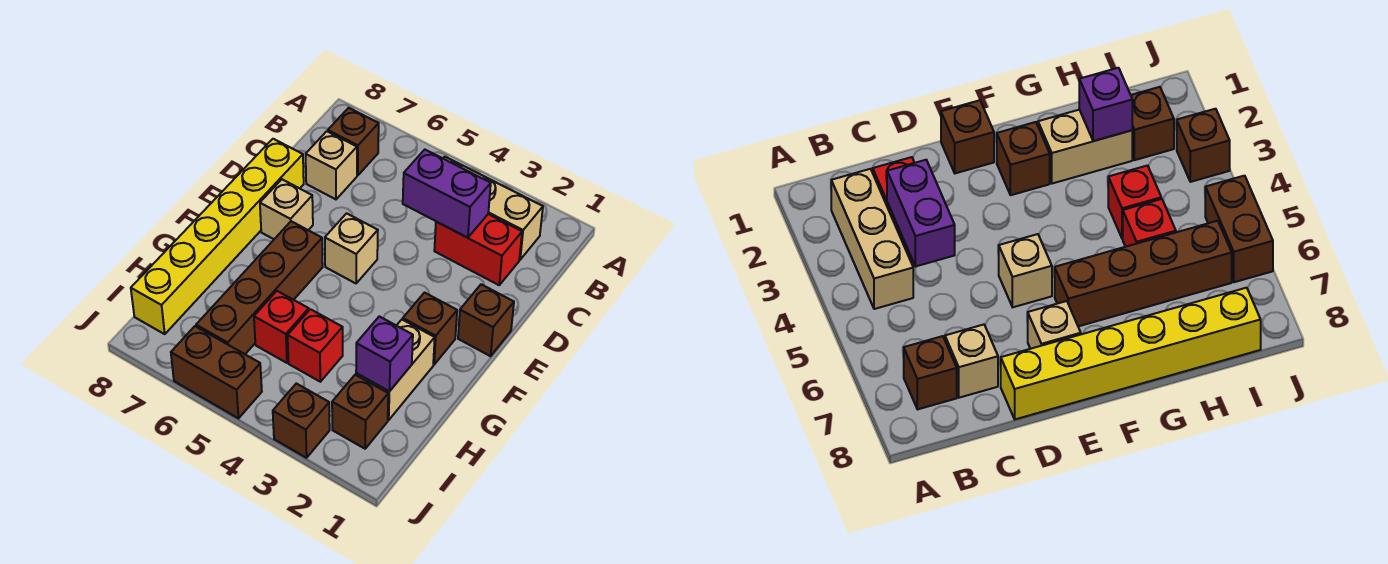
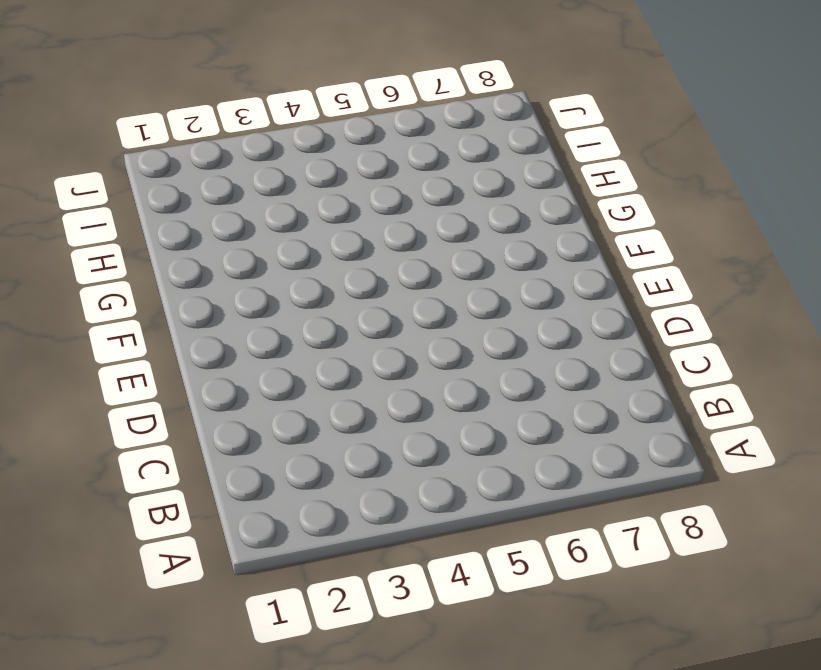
none -> tan brick B2:B4 level 1
none -> brown brick B7 level 1
none -> red brick C2:C3 level 1

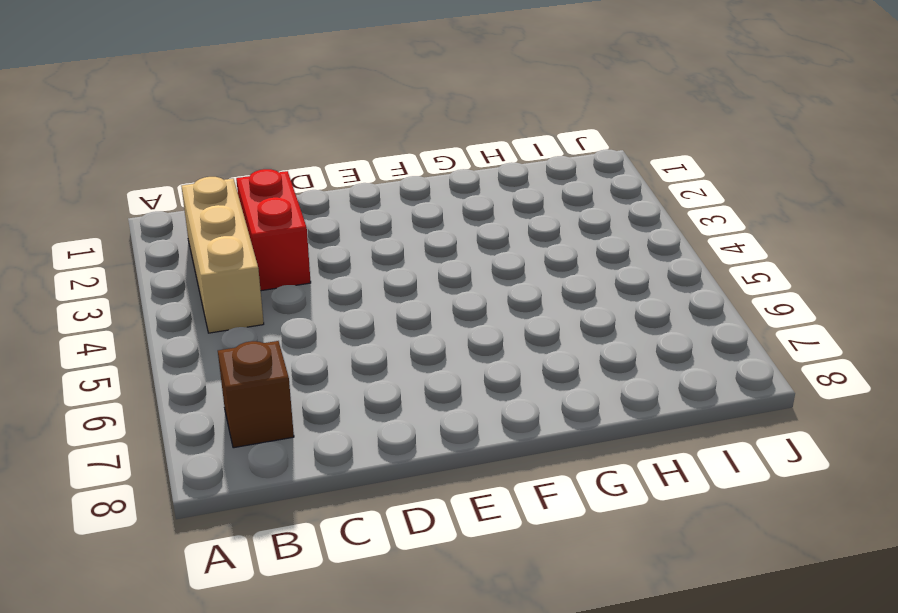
none -> tan brick C7 level 1
none -> yellow brick D8:I8 level 1
none -> brown brick E1 level 1

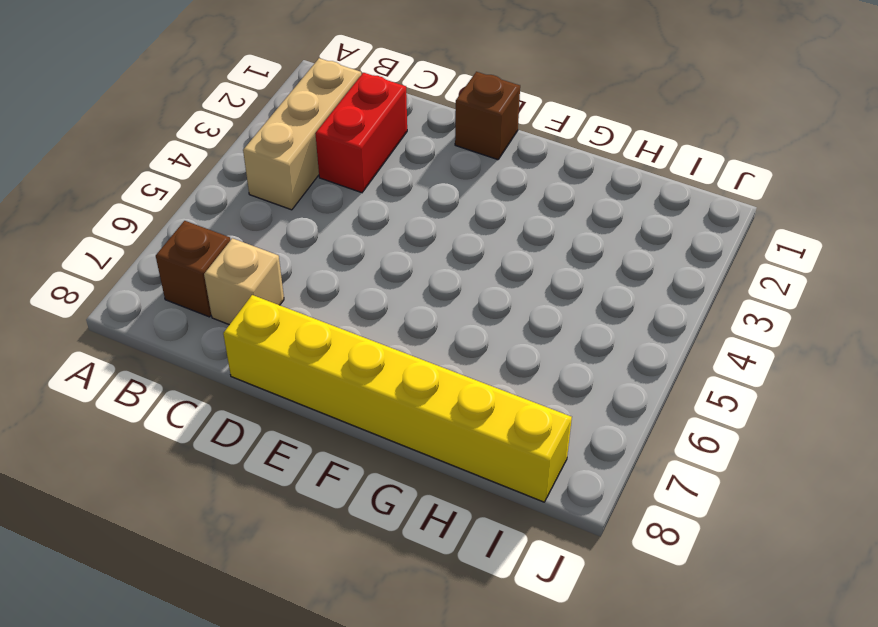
none -> tan brick E5 level 1
none -> tan brick E7 level 1
none -> brown brick F2 level 1

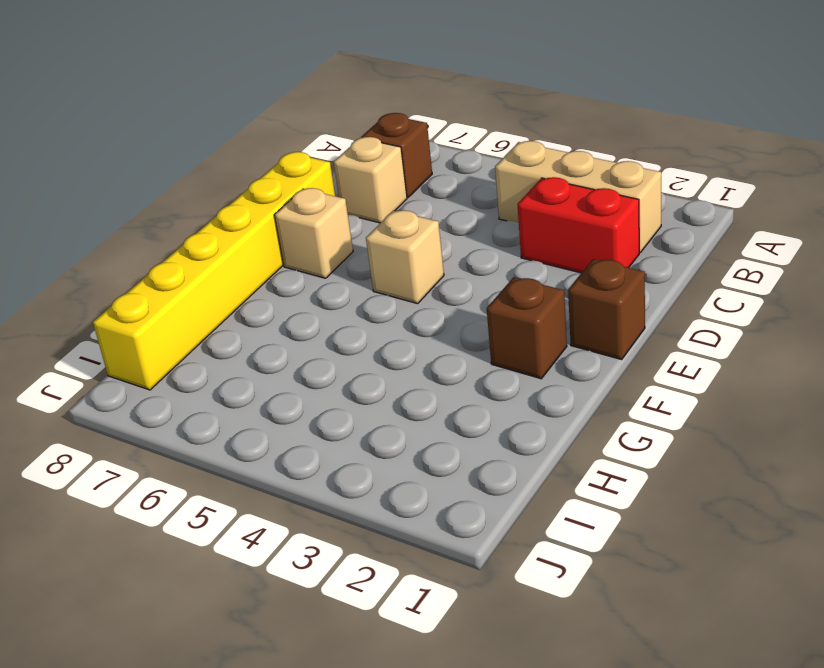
none -> brown brick F6:I6 level 1
none -> tan brick G2:H2 level 1
none -> red brick H4 level 1

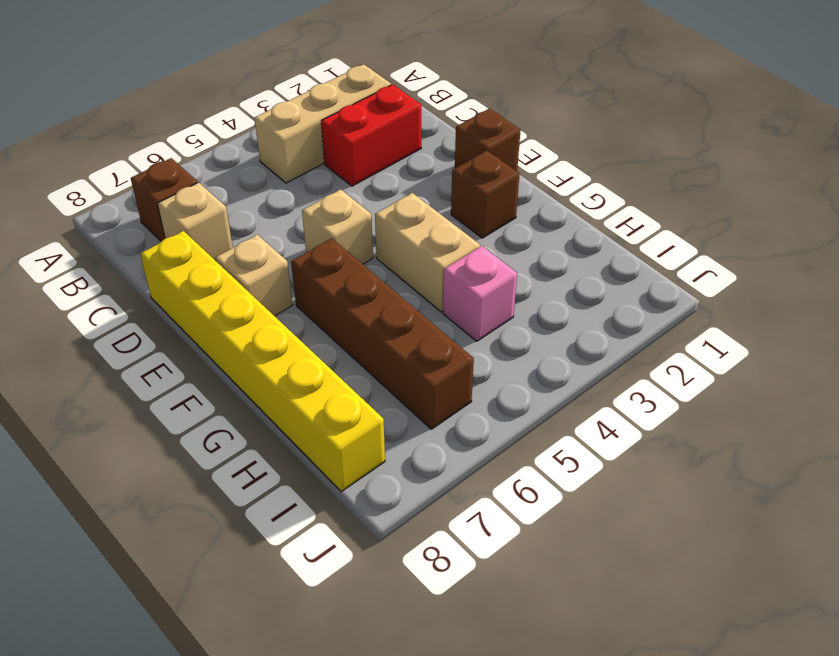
tan brick F4:G4 level 1 -> tan brick G2:H2 level 1
pink brick H4 level 1 -> red brick H4 level 1
none -> red brick H5 level 1
none -> brown brick I2 level 1
none -> brown brick J3 level 1

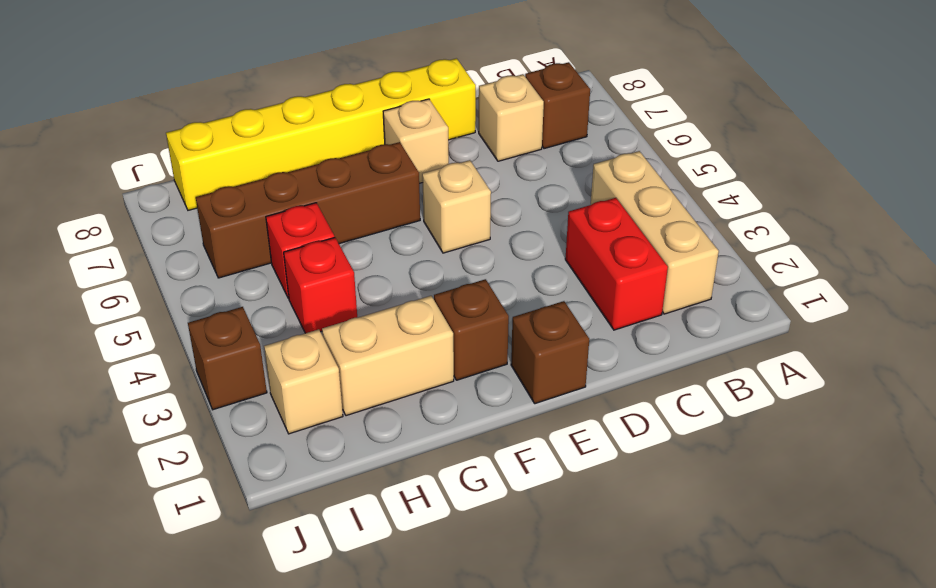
tan brick I2 level 1 -> brown brick I2 level 1
none -> brown brick J5:J6 level 1
none -> purple brick C3:C4 level 2
none -> purple brick H2 level 2

